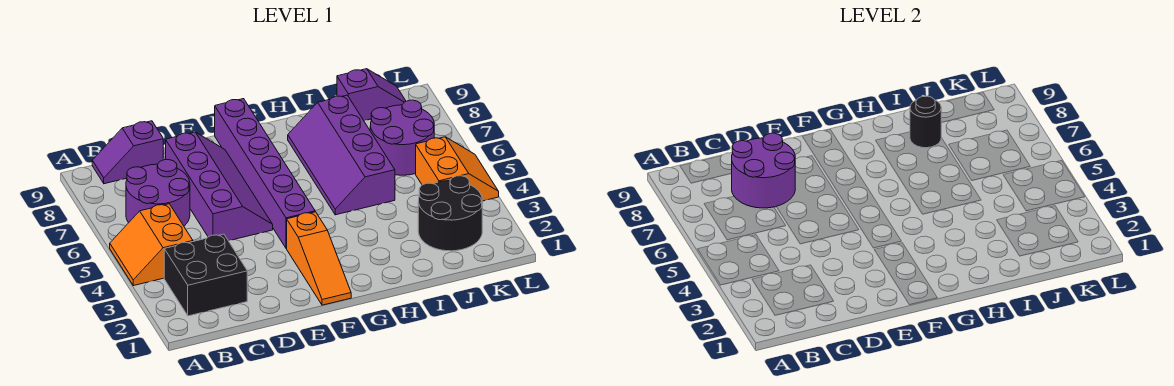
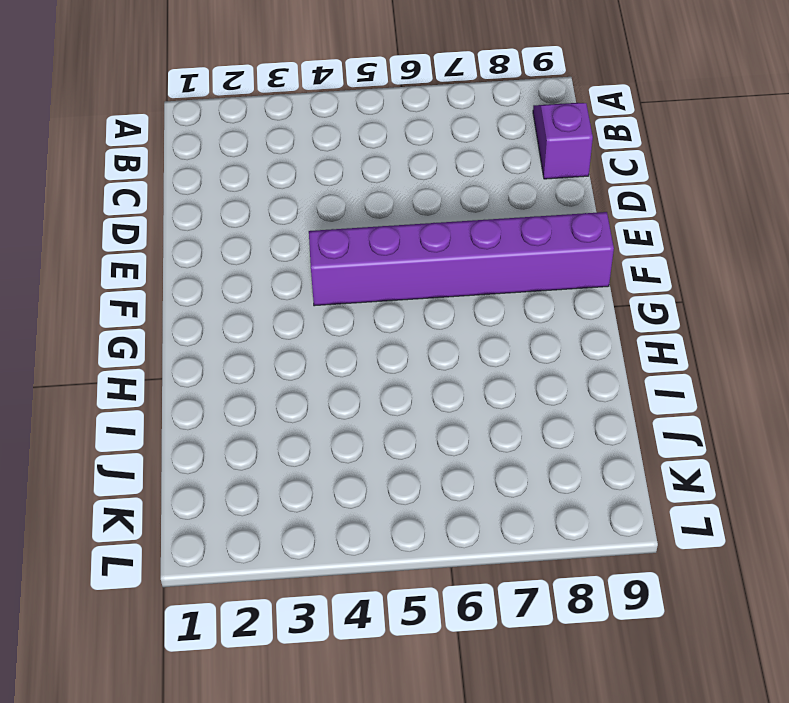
none -> orange slope A4:B5 level 1 top B
none -> black brick B2:C3 level 1
none -> purple round brick B6:C7 level 1

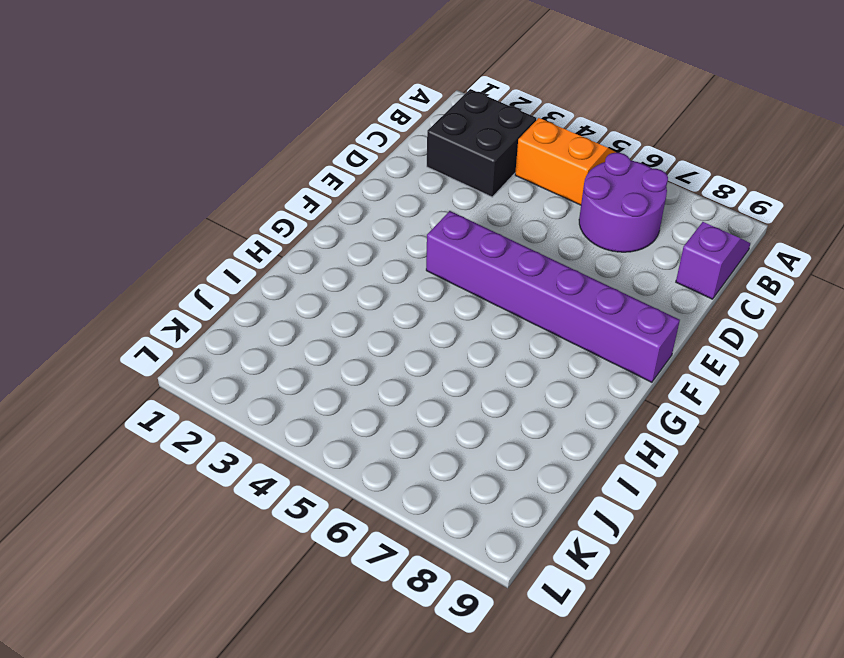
none -> purple slope D5:E8 level 1 top D
none -> orange slope F1:F3 level 1 top 3
none -> purple slope H5:I8 level 1 top I

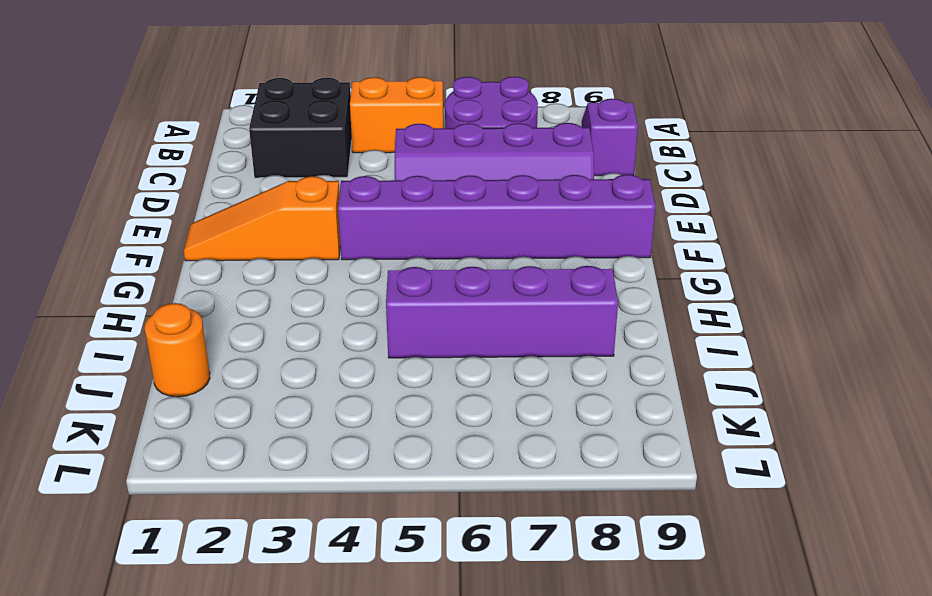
orange round brick J1 level 1 -> none
none -> black round brick J2:K3 level 1
none -> purple round brick J6:K7 level 1
none -> purple slope J9:K9 level 1 top J

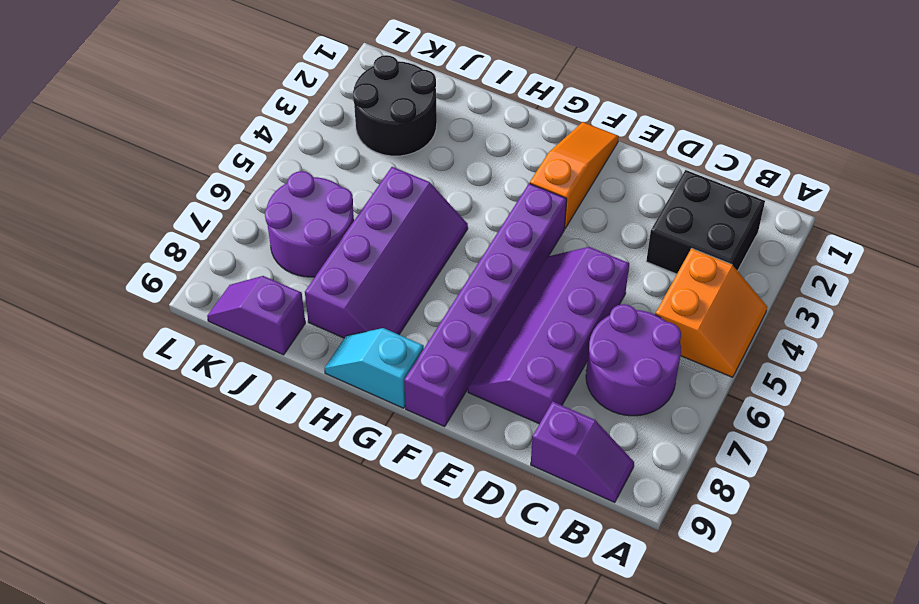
cyan slope G9:H9 level 1 top G -> none
none -> orange slope K4:L5 level 1 top K
none -> purple round brick C7:D8 level 2
none -> black round brick I8 level 2

